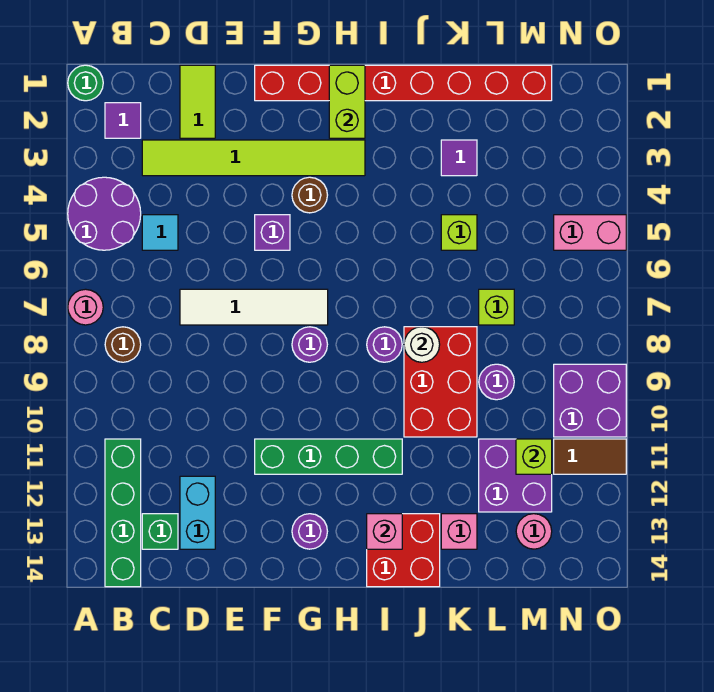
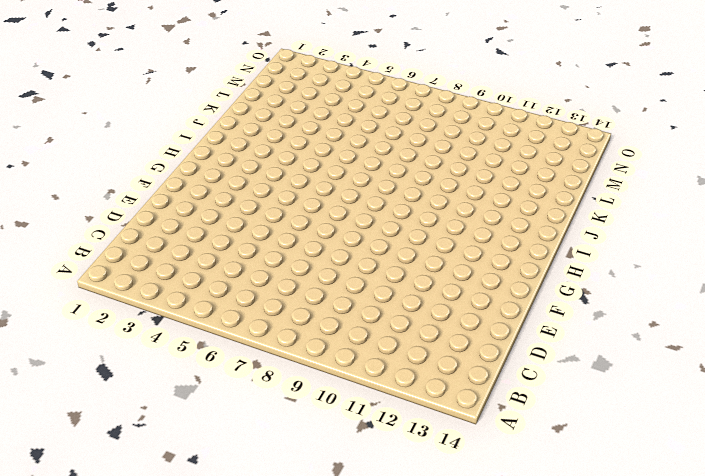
none -> green round brick A1 level 1
none -> purple round brick A4:B5 level 1
none -> pink round brick A7 level 1
none -> purple tile B2 level 1

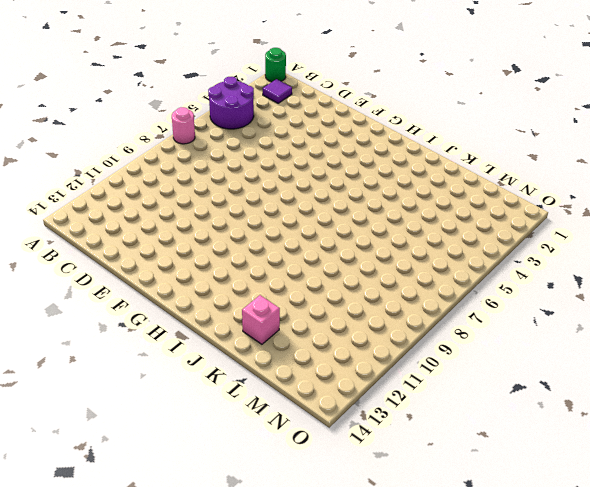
none -> brown round brick B8 level 1
none -> green brick B11:B14 level 1
none -> lime tile C3:H3 level 1
none -> cyan tile C5 level 1

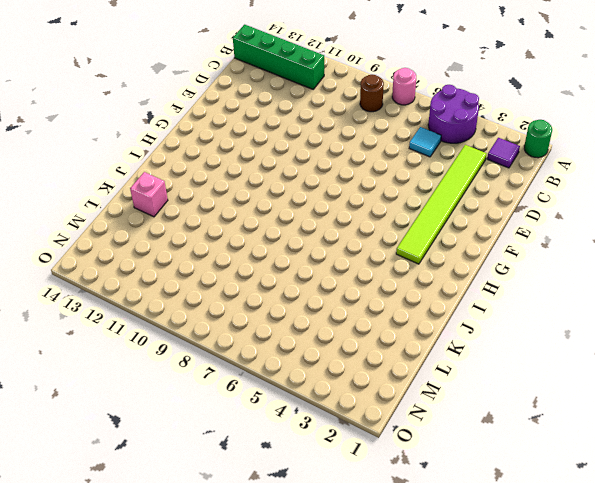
none -> green brick C13 level 1
none -> lime tile D1:D2 level 1
none -> white tile D7:G7 level 1
none -> cyan brick D12:D13 level 1

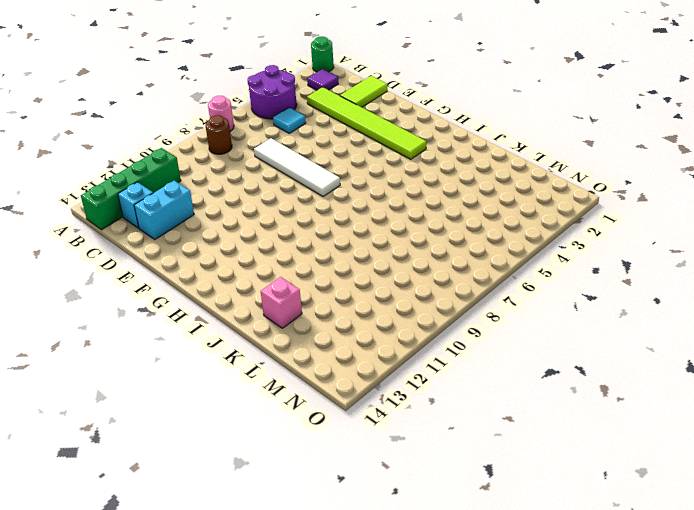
cyan brick C13 level 1 -> green brick C13 level 1
none -> red brick F1:M1 level 1
none -> purple brick F5 level 1
none -> green brick F11:I11 level 1
none -> brown round brick G4 level 1

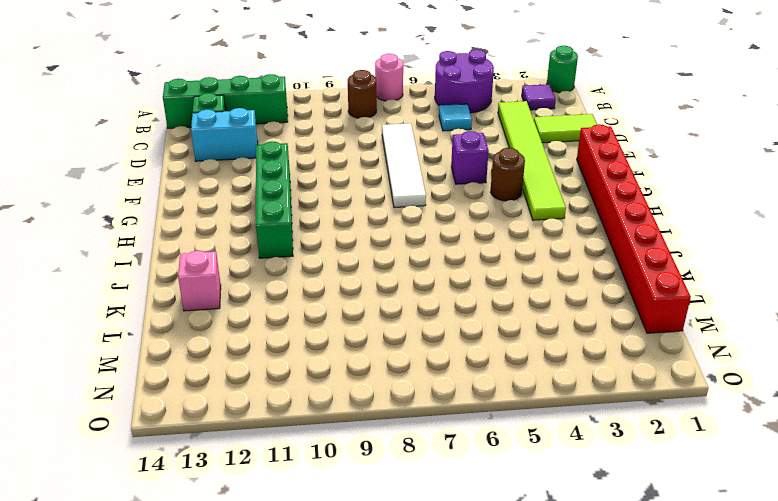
none -> purple round brick G8 level 1
none -> purple round brick G13 level 1
none -> purple round brick I8 level 1
none -> red brick I13:J14 level 1

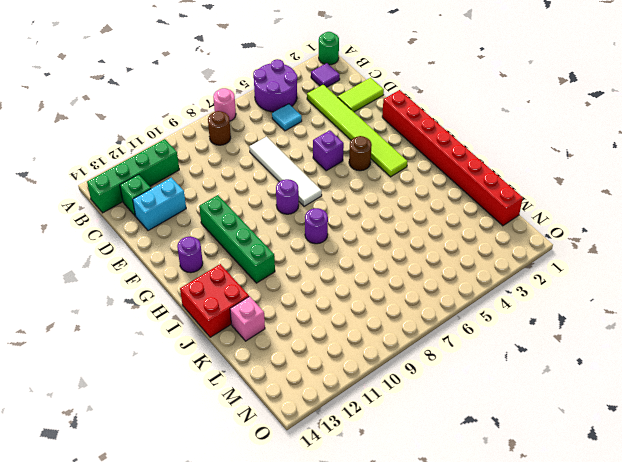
none -> red brick J8:K10 level 1
none -> purple tile K3 level 1
none -> lime brick K5 level 1
none -> lime brick L7 level 1

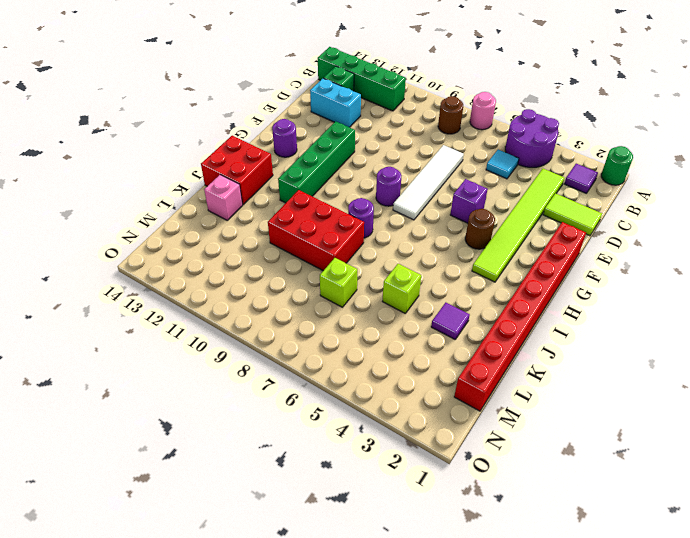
none -> purple round brick L9 level 1
none -> purple brick L11:M12 level 1
none -> pink round brick M13 level 1
none -> pink brick N5:O5 level 1

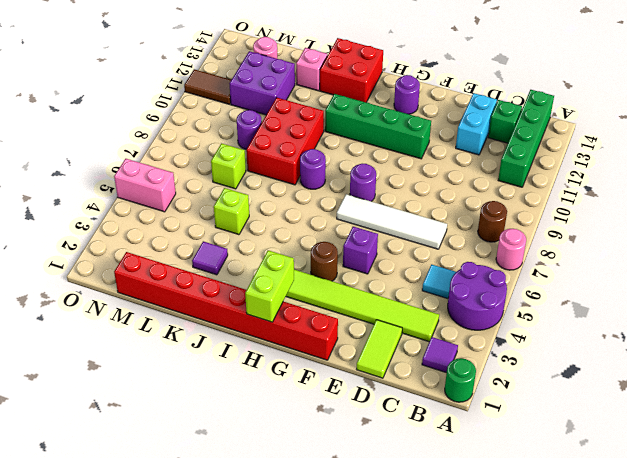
none -> purple brick N9:O10 level 1
none -> pink brick I13 level 2
none -> white round brick J8 level 2
none -> lime brick M11 level 2

